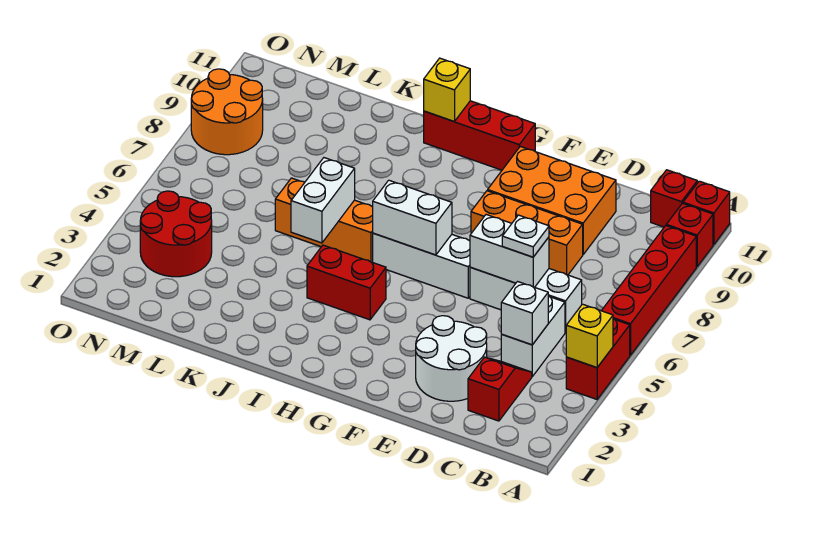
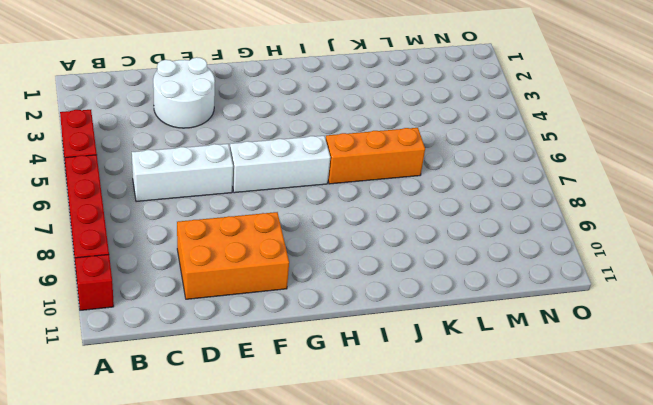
none -> red brick A11 level 1
none -> red brick B11 level 1
none -> red slope C2:C3 level 1 top 2

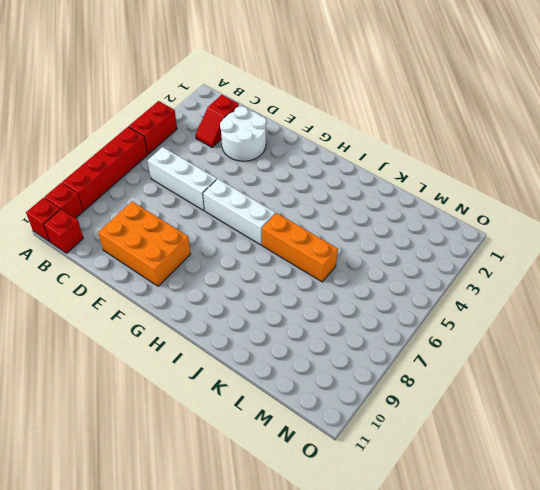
none -> white brick C4:C5 level 1
none -> orange brick D8:F8 level 1
none -> red brick G11:I11 level 1

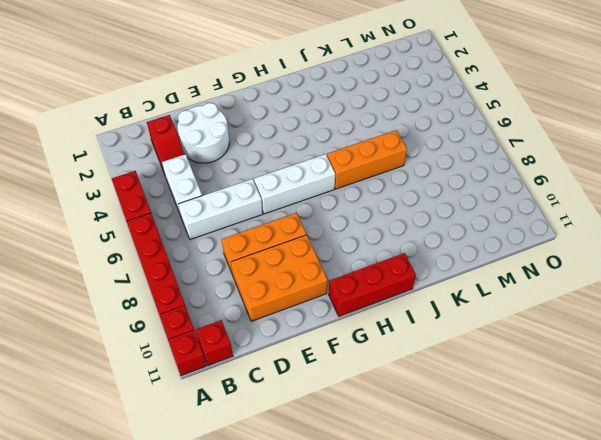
none -> red brick H4:I4 level 1
none -> red round brick M3:N4 level 1
none -> orange round brick N8:O9 level 1

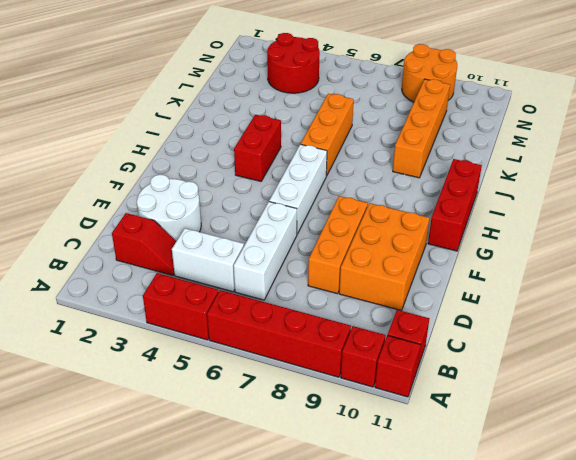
orange brick J9:M9 level 1 -> none
none -> yellow brick A4 level 2
none -> white brick C4 level 2
none -> white brick D6:E6 level 2

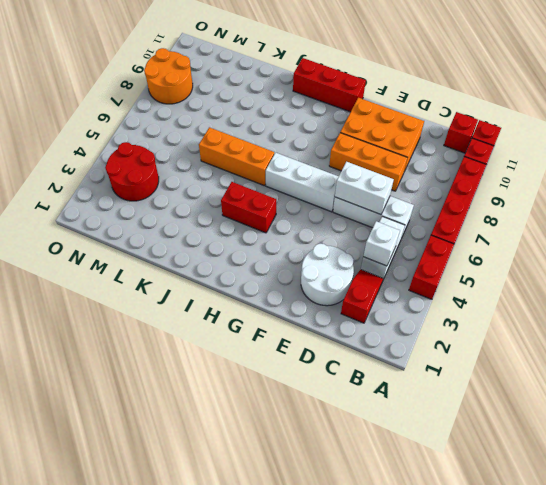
none -> yellow brick A4 level 2
none -> white brick G6:H6 level 2
none -> yellow brick I11 level 2

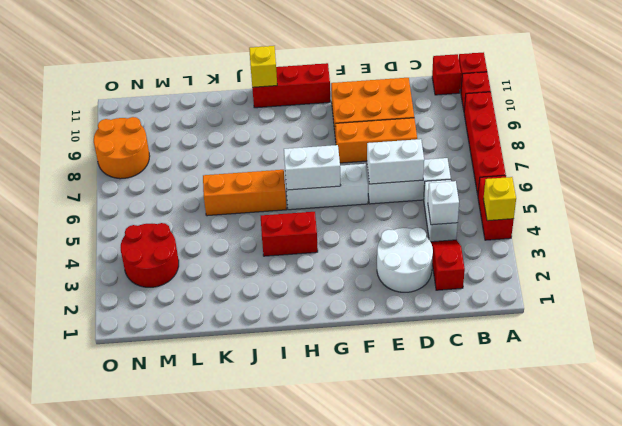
none -> white brick J5:J6 level 2
none -> white plate D6 level 3

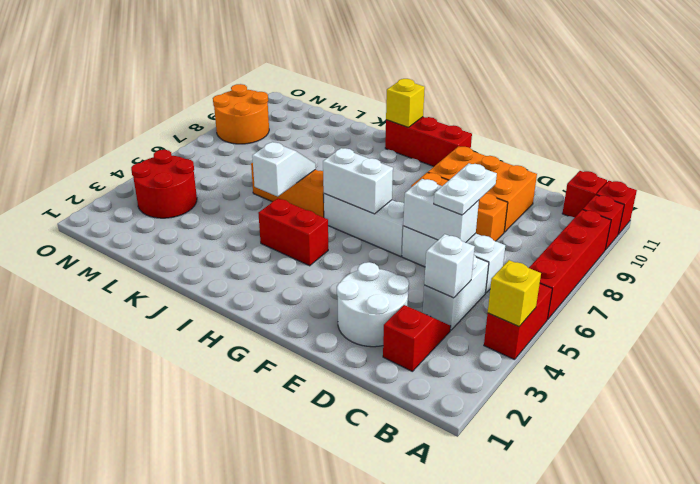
white plate D6:D7 level 3 -> white plate D6 level 3
white slope J5:J6 level 2 top 5 -> white brick J5:J6 level 2

